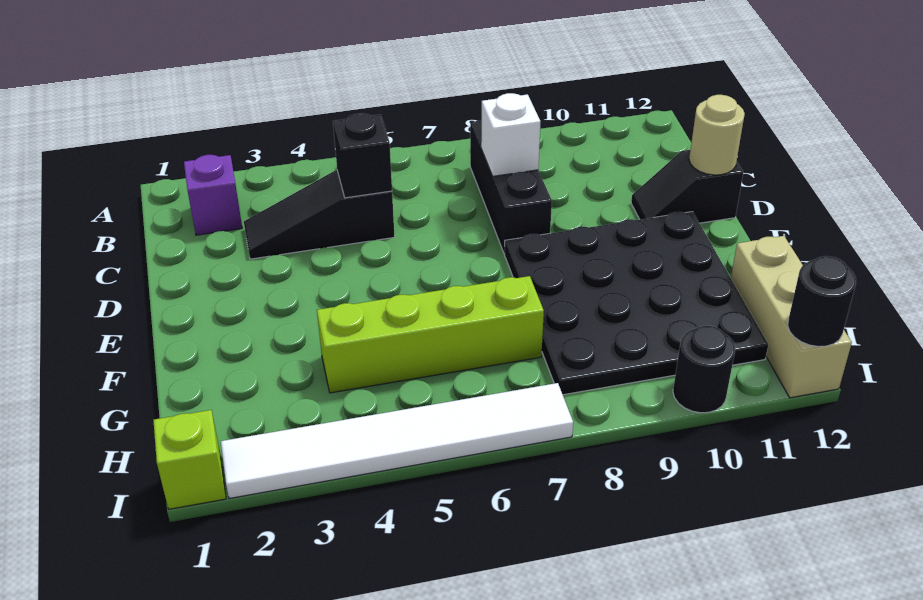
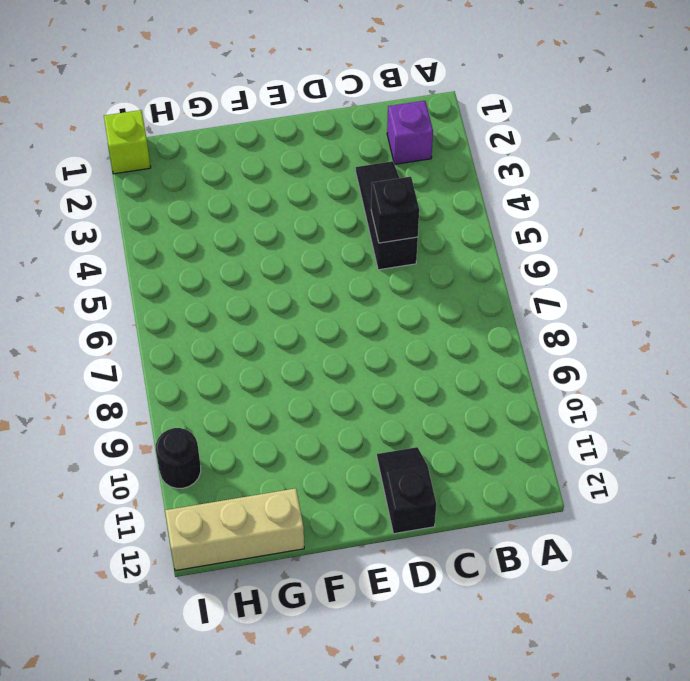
none -> black brick B8:D8 level 1
none -> black plate E8:H11 level 1
none -> lime brick G4:G7 level 1

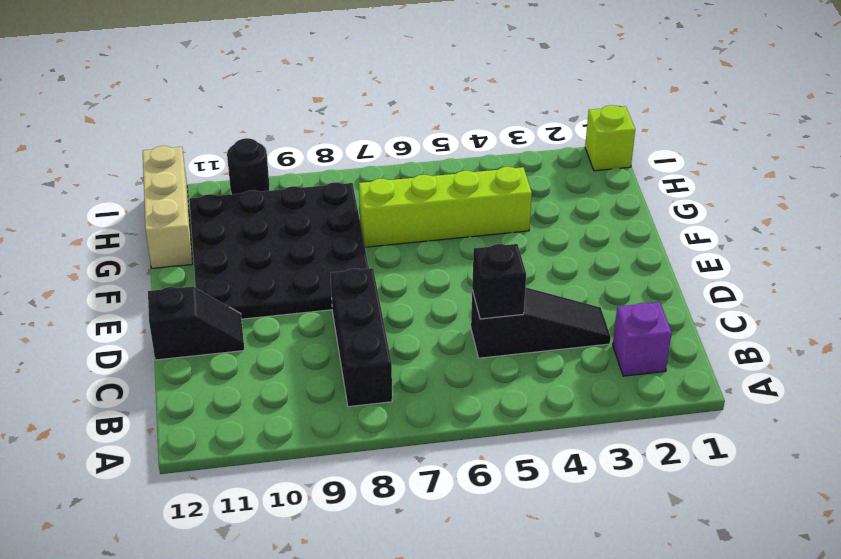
none -> white tile I2:I7 level 1
none -> white brick C8 level 2
none -> tan round brick D12 level 2

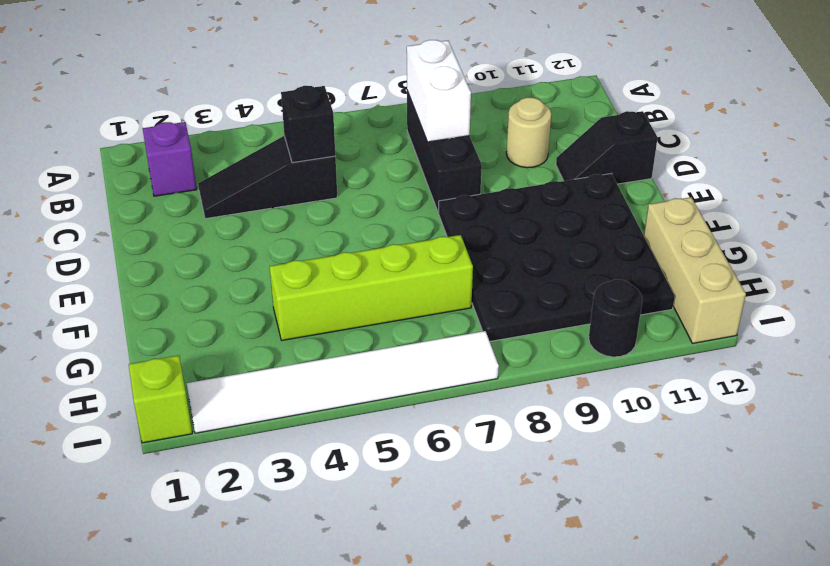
white brick B8:C8 level 2 -> white brick C8 level 2
tan round brick C10 level 1 -> tan round brick D12 level 2
none -> black round brick I12 level 2

